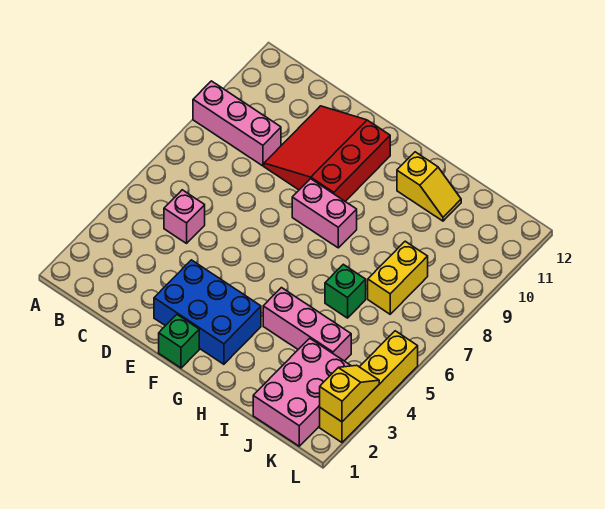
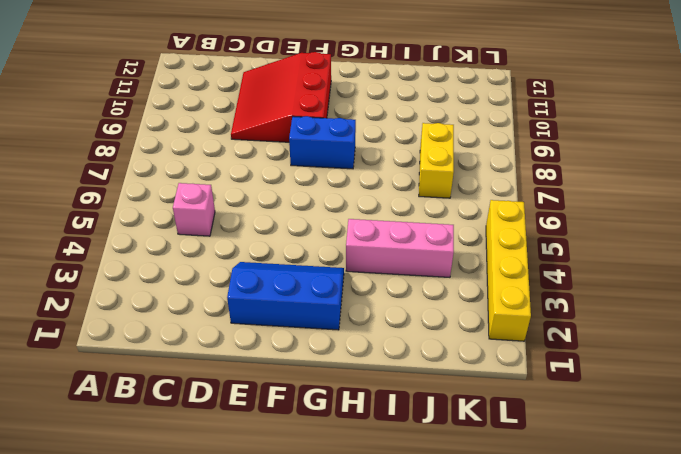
blue slope E2:G3 level 1 top 2 -> blue brick E2:G3 level 1
blue brick F8:G8 level 1 -> pink brick F8:G8 level 1
none -> pink brick A9:C9 level 1
none -> green brick F1 level 1
none -> yellow slope H11:I11 level 1 top H

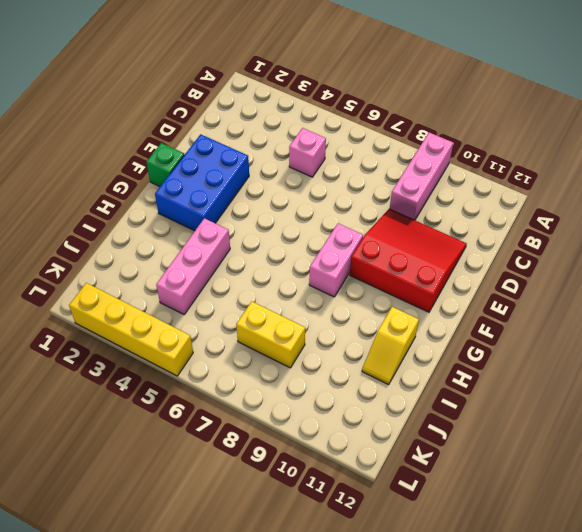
none -> green brick I6 level 1
none -> pink brick J1:K3 level 1
none -> yellow slope L2:L3 level 2 top 2

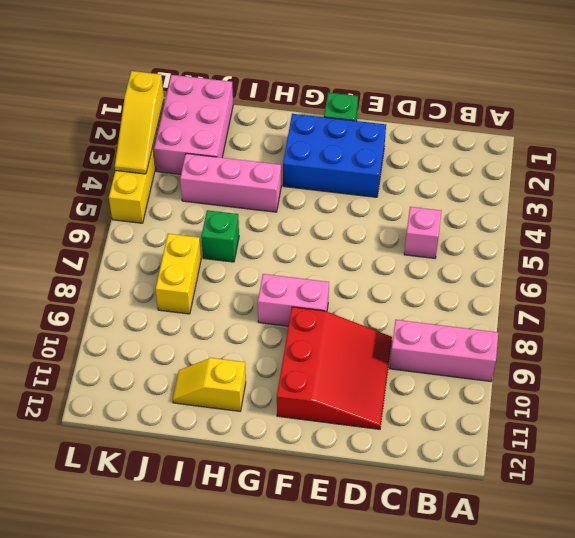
yellow slope L2:L4 level 2 top 2 -> yellow slope L2:L3 level 2 top 2

